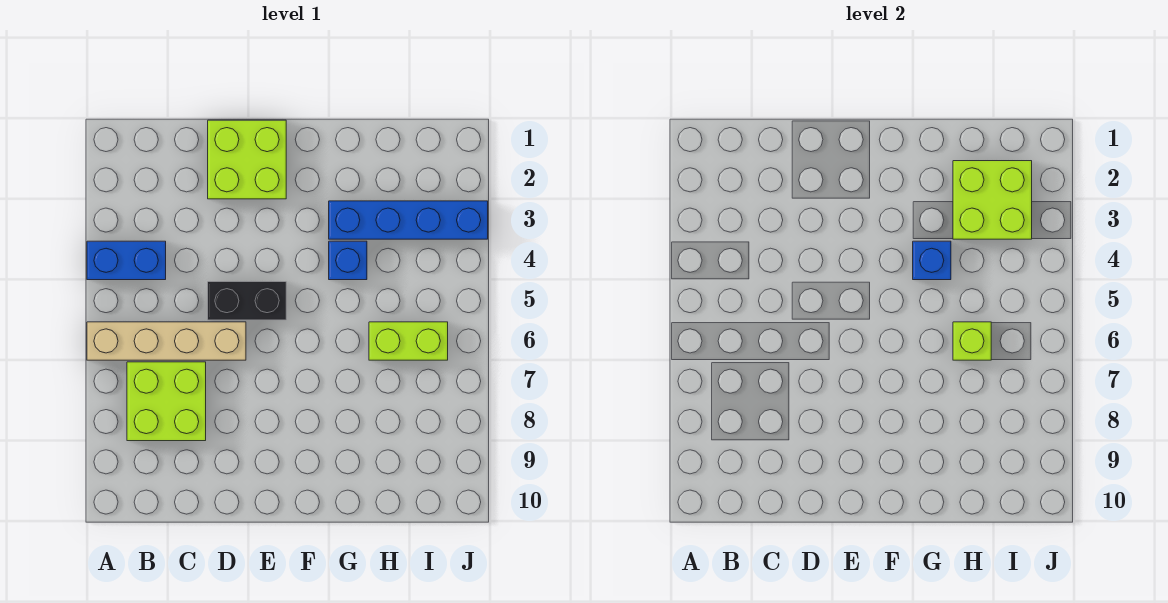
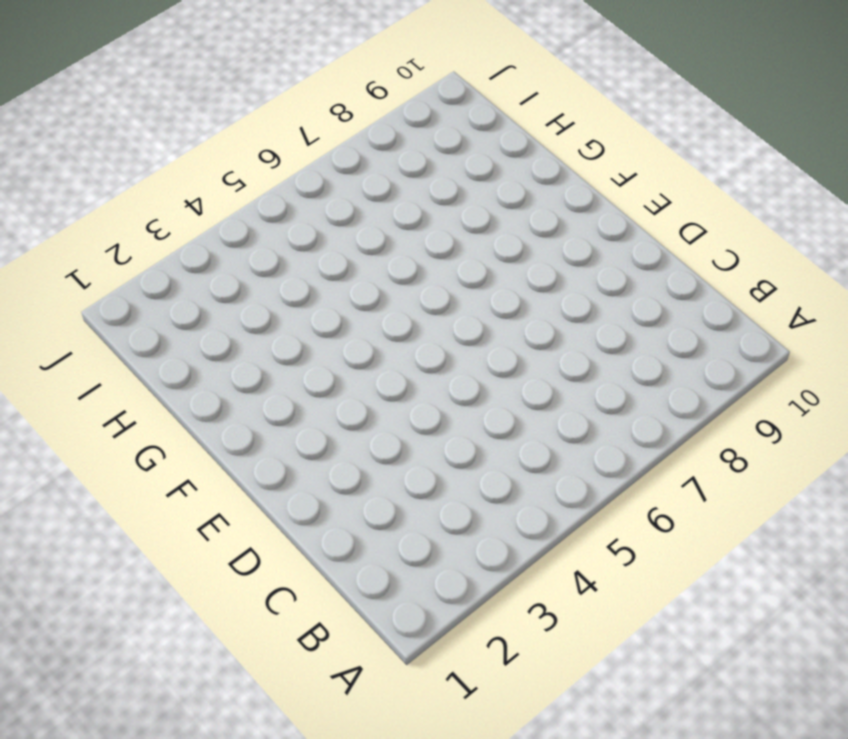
none -> blue brick A4:B4 level 1
none -> tan brick A6:D6 level 1

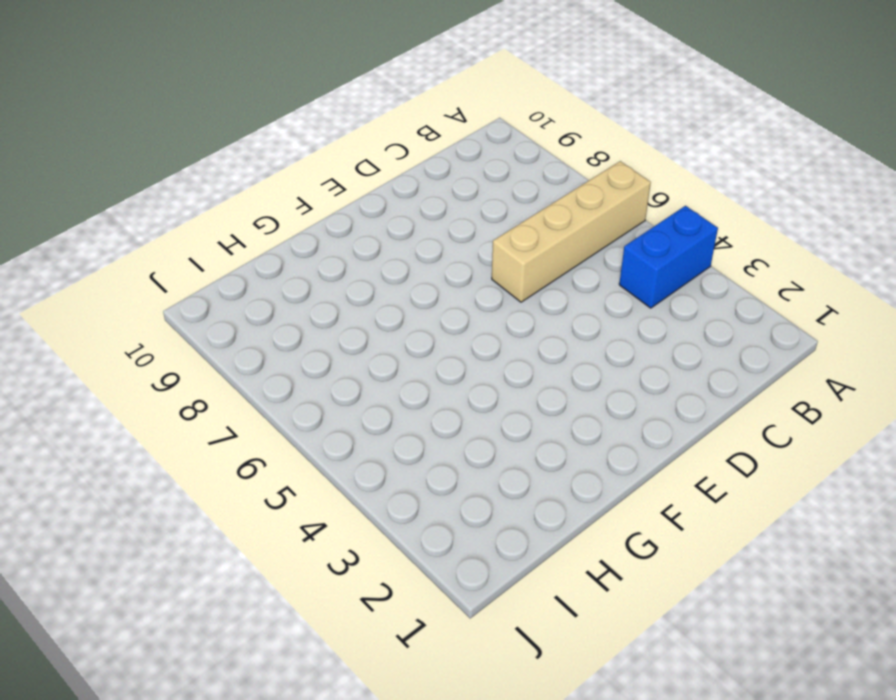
none -> lime brick B7:C8 level 1
none -> lime brick D1:E2 level 1

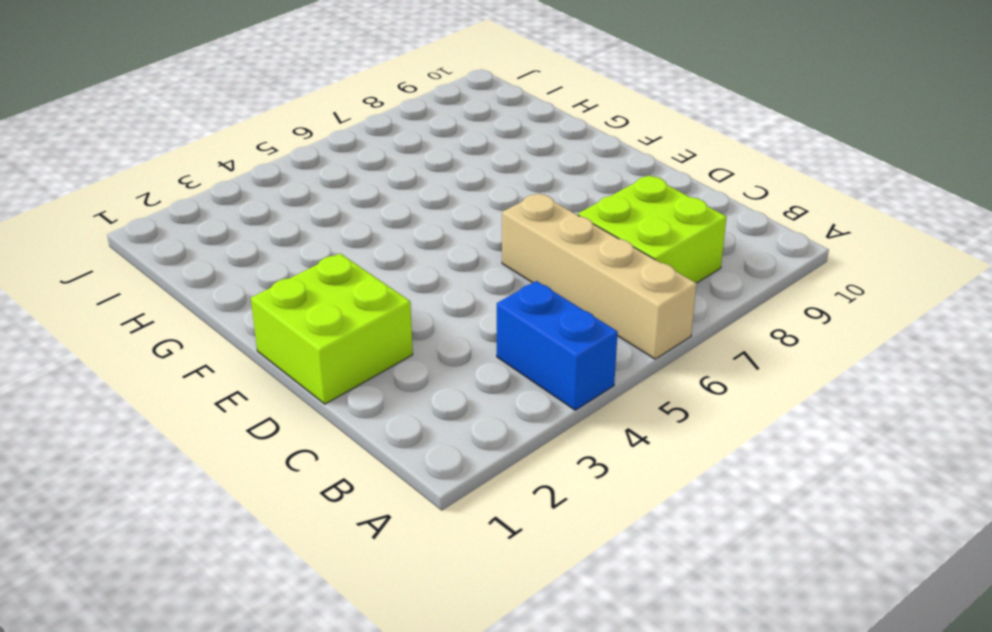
none -> black brick D5:E5 level 1
none -> blue brick G3:J3 level 1

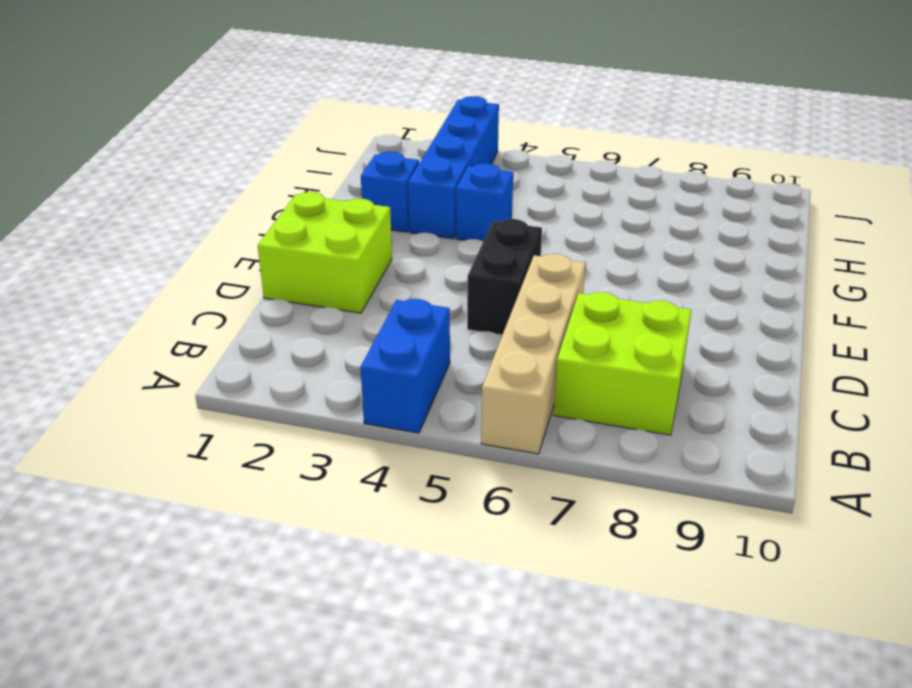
blue brick G2 level 1 -> blue brick G4 level 2
none -> lime brick H6:I6 level 1
none -> lime brick H2:I3 level 2

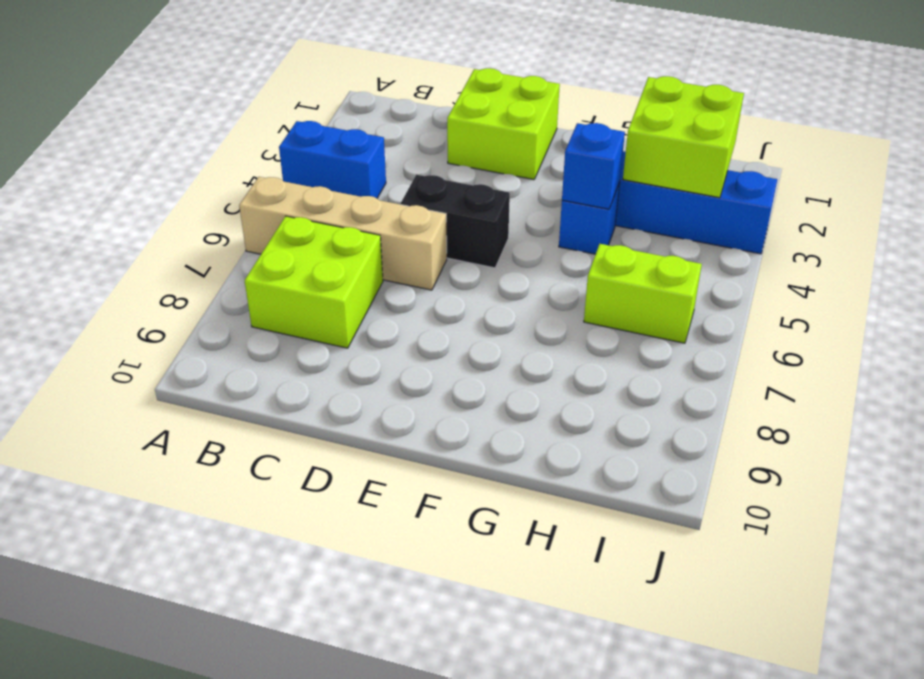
none -> lime brick H6 level 2

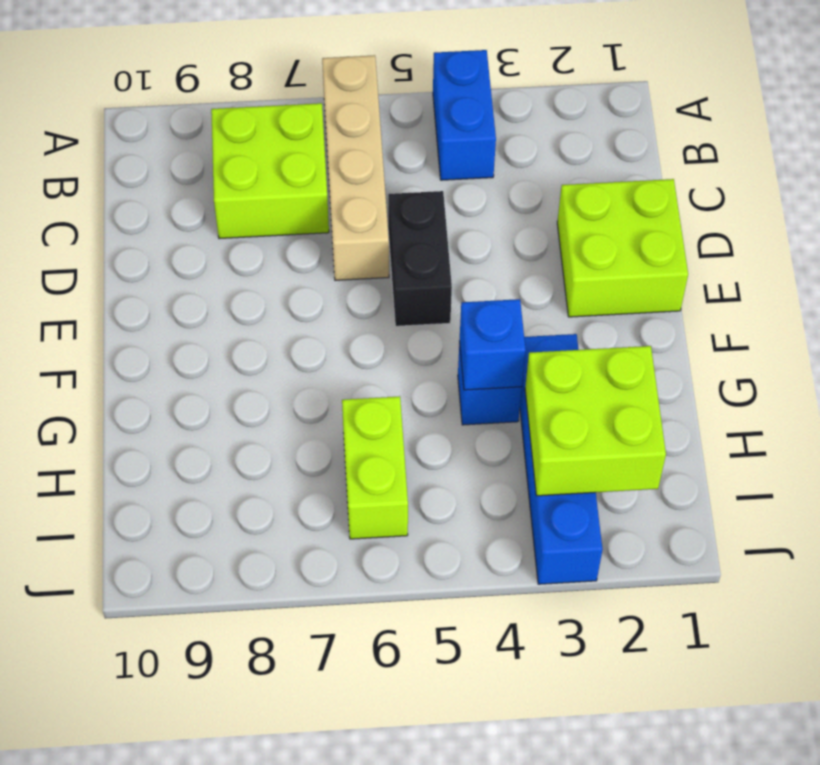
none -> lime brick H6 level 2

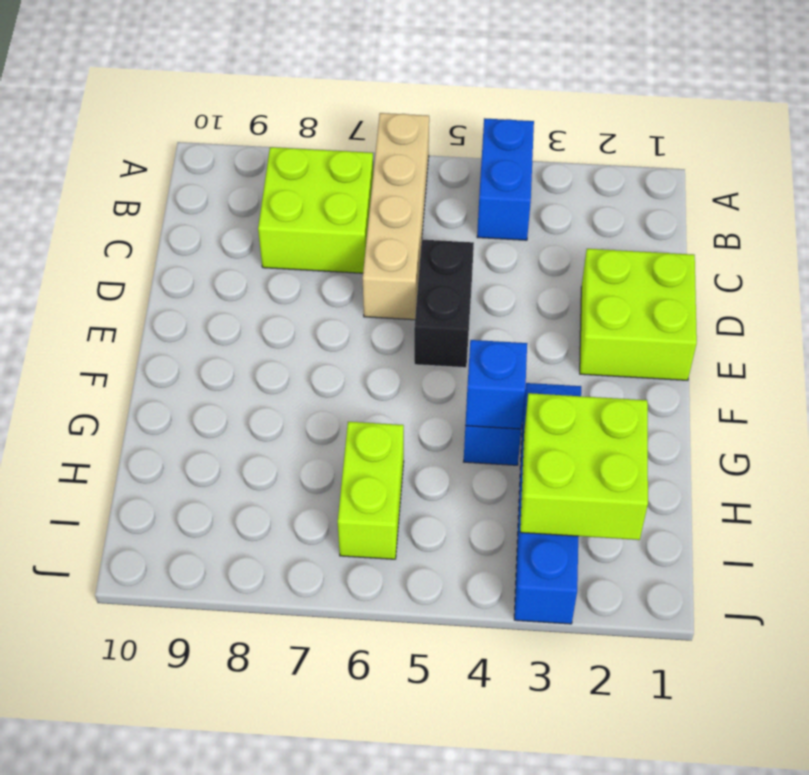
none -> lime brick H6 level 2

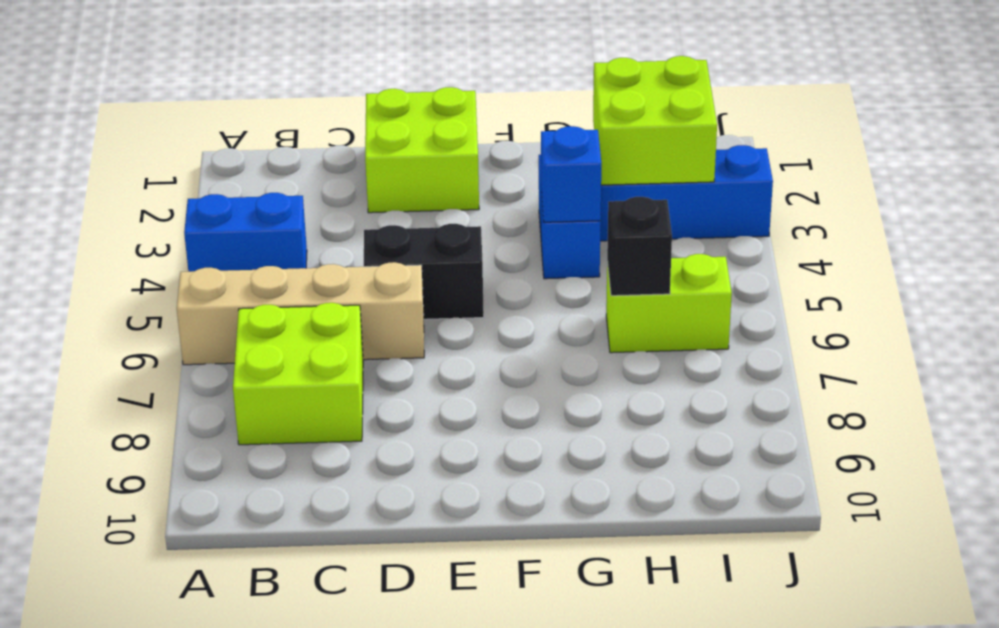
black brick H6 level 2 -> lime brick H6 level 2

